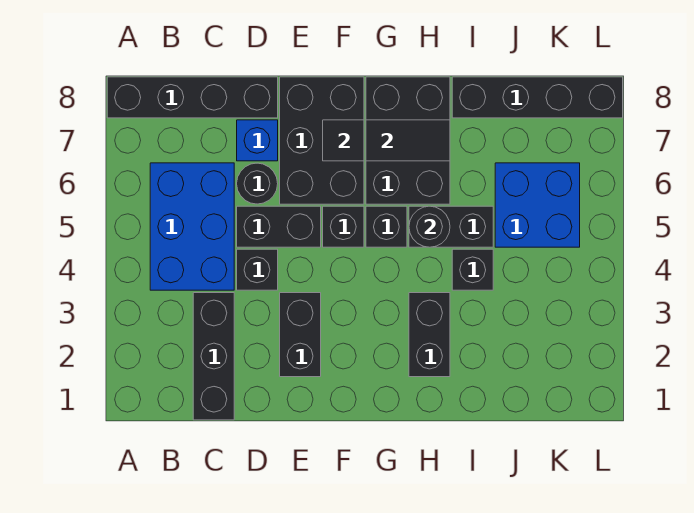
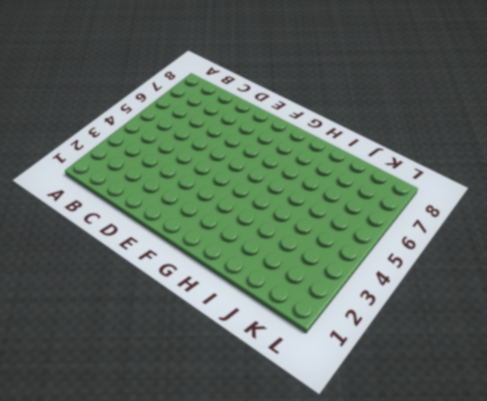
none -> black brick A8:D8 level 1
none -> blue brick B4:C6 level 1
none -> black brick C1:C3 level 1

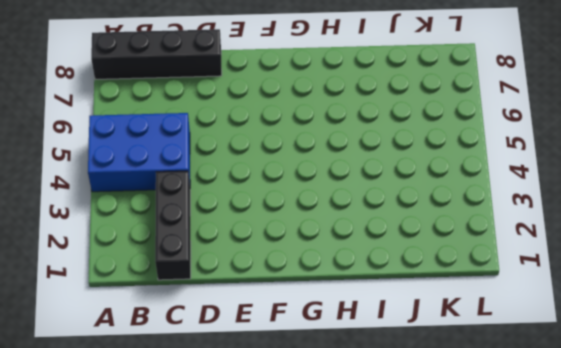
blue brick A4:C5 level 1 -> blue brick B4:C6 level 1
none -> black brick D4 level 1
none -> black brick D5:E5 level 1
none -> black round brick D6 level 1

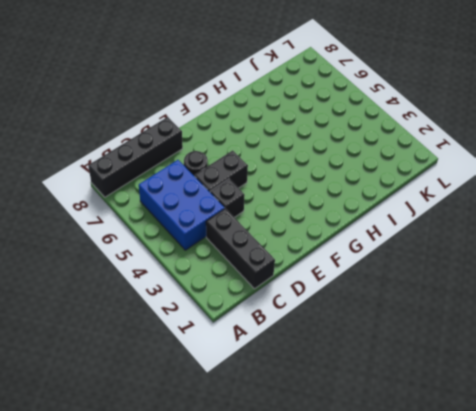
none -> blue brick D7 level 1
none -> black brick E2:E3 level 1
none -> black brick E6:F8 level 1

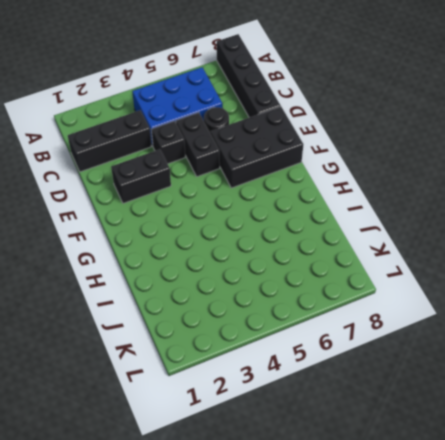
none -> blue brick D7 level 1
none -> black brick F5 level 1
none -> black brick G5 level 1

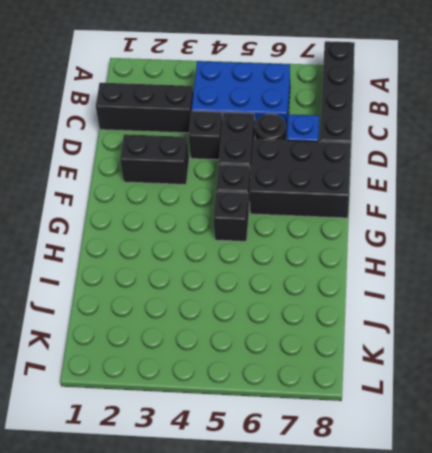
none -> black brick G6:H8 level 1
none -> black brick H2:H3 level 1
none -> black brick H5:I5 level 1

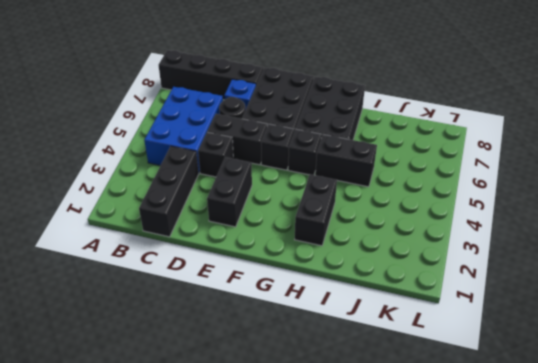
none -> black brick I4 level 1
none -> black brick I8:L8 level 1
none -> blue brick J5:K6 level 1

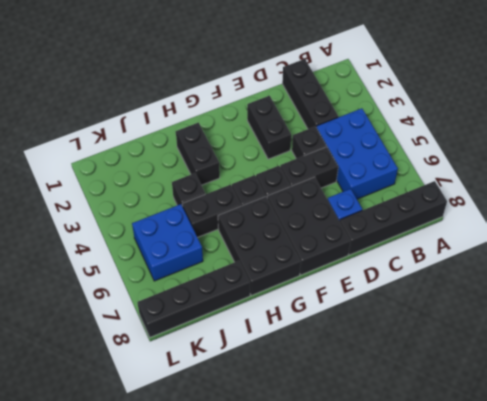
none -> black round brick D6 level 1
none -> black tile F7 level 2
none -> black tile G7:H7 level 2

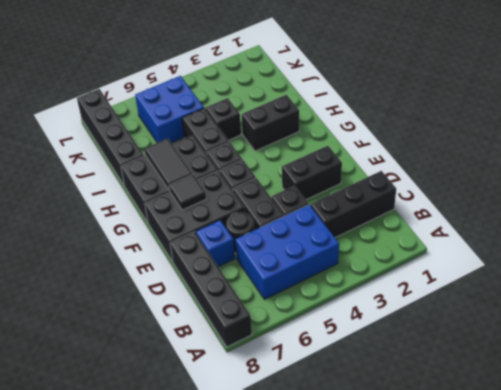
none -> black round brick H5 level 2

